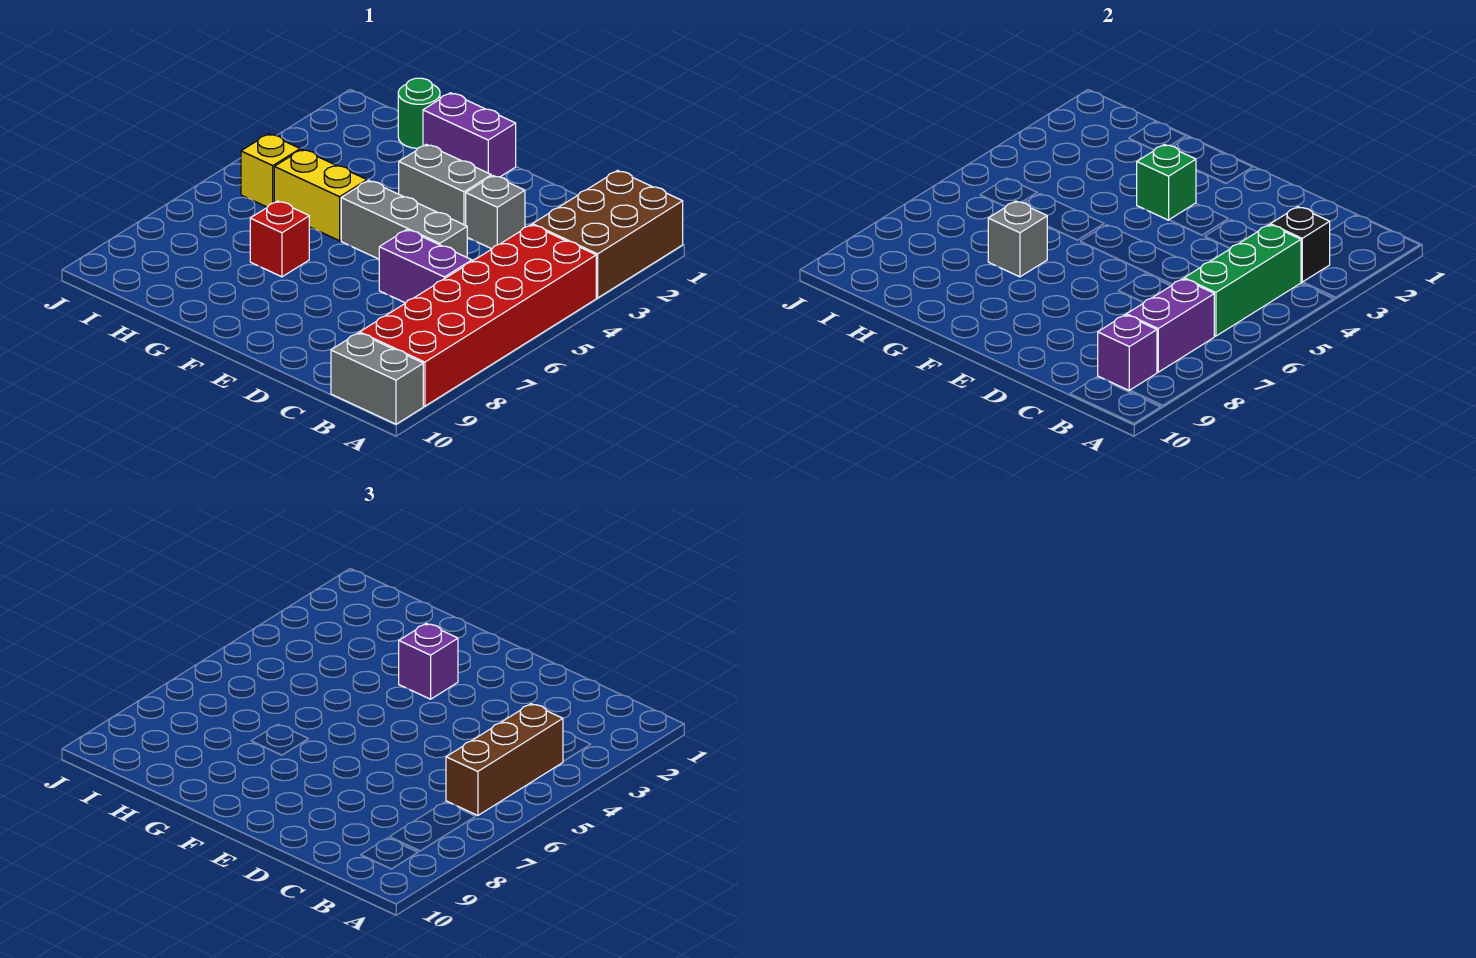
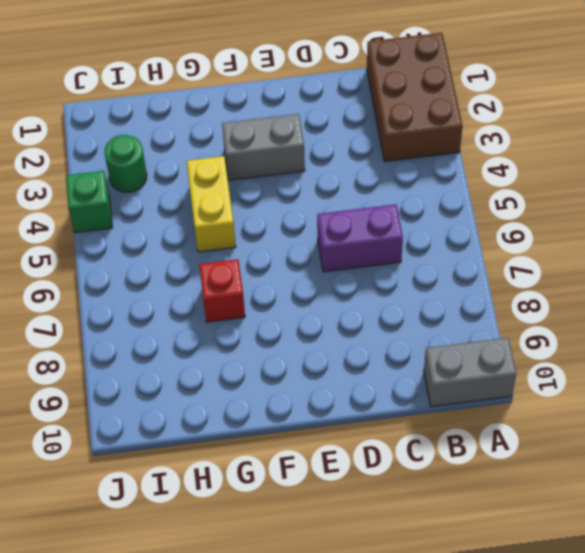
yellow brick G4:G5 level 1 -> yellow brick G5:H5 level 1
green round brick I3 level 1 -> green round brick H1 level 1
green brick J4 level 1 -> green brick F3 level 2
none -> red brick A4:B9 level 1
none -> grey brick D3 level 1
none -> grey brick D5:F5 level 1

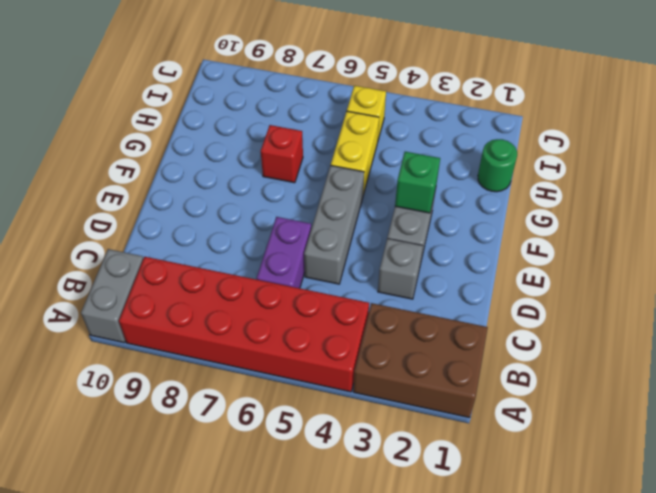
none -> purple brick F1:G1 level 1
none -> black brick B3 level 2
none -> green brick B4:B6 level 2

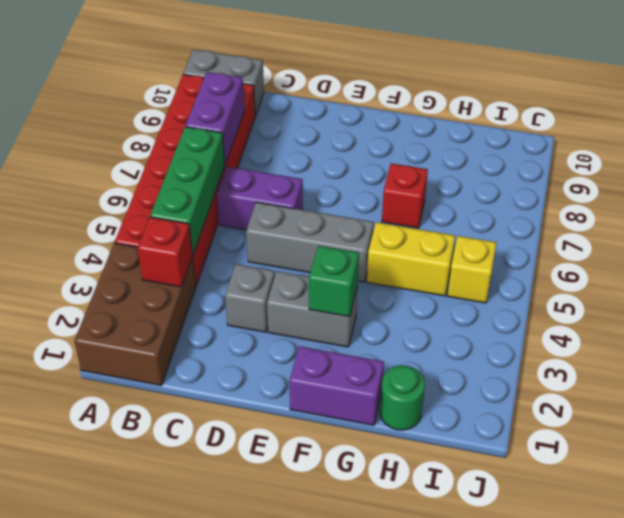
red brick B3 level 2 -> black brick B3 level 2
none -> purple brick B9 level 2
none -> grey brick G7 level 2
none -> brown brick B4:B6 level 3

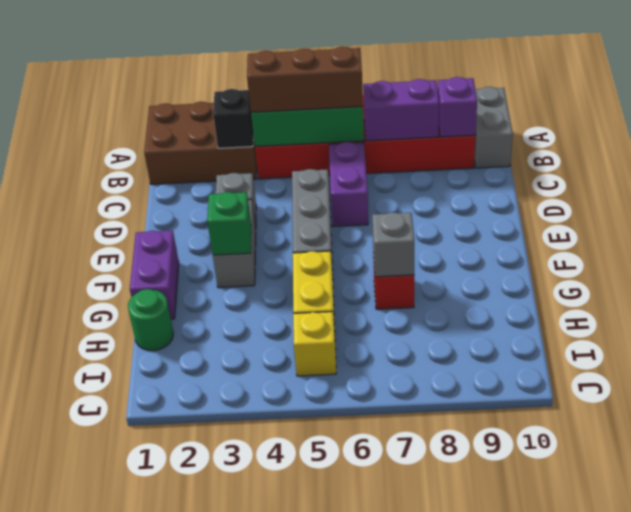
none -> purple brick F3 level 3

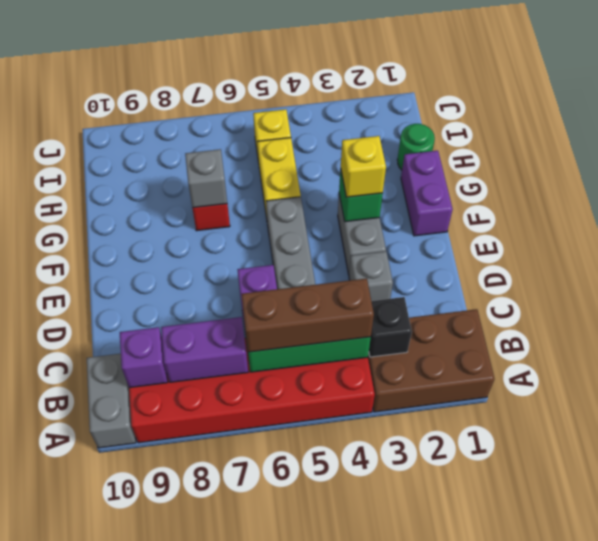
yellow brick F3 level 3 -> purple brick F3 level 3

